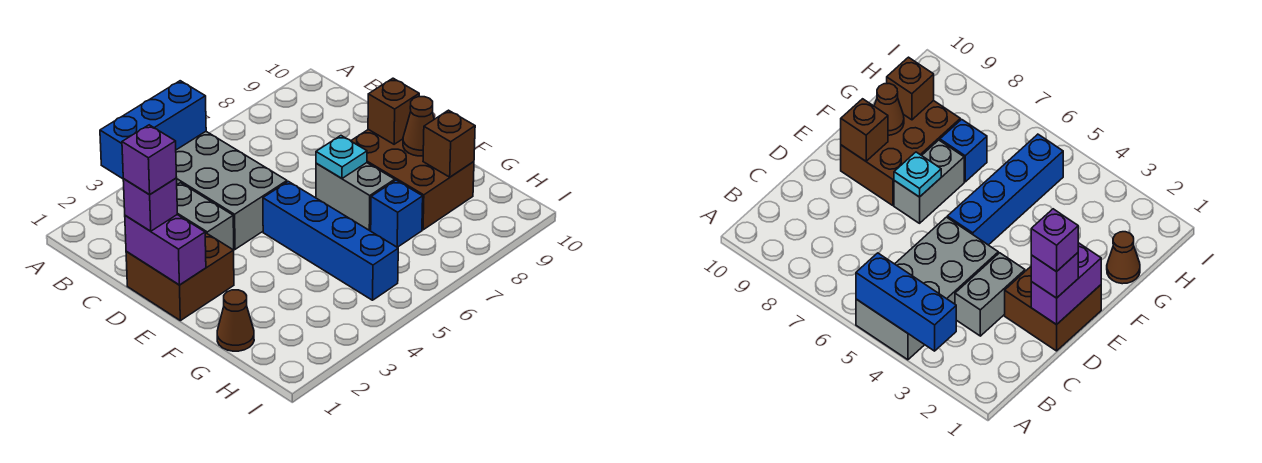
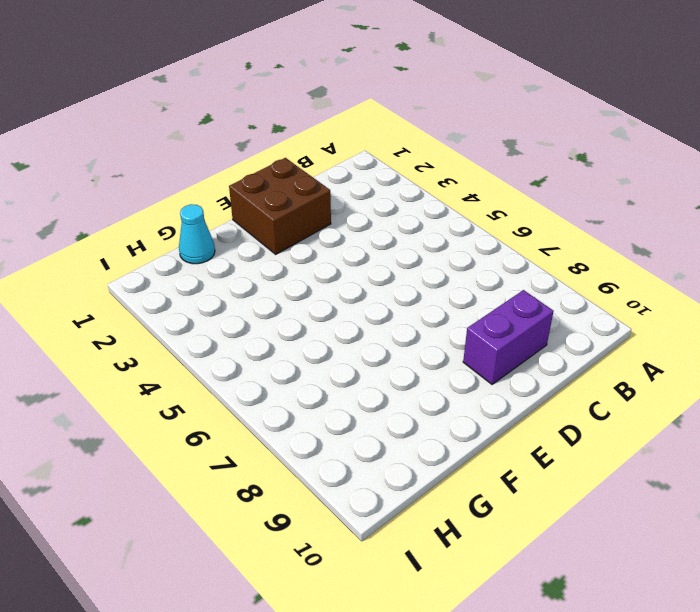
purple brick C9:D9 level 1 -> purple brick D1:E1 level 2
cyan cone G1 level 1 -> brown cone G1 level 1
none -> grey brick A4:D5 level 1
none -> grey brick C3:D3 level 1
none -> blue brick E5:H5 level 1

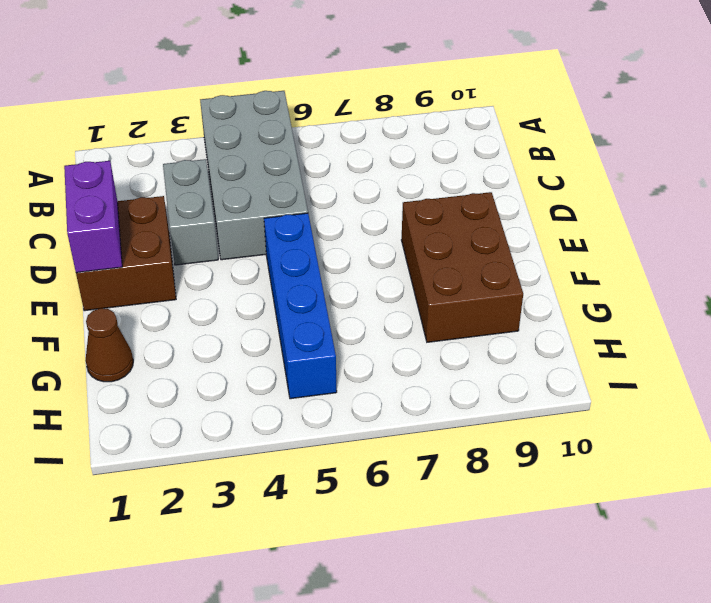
none -> grey brick E7:F7 level 1
none -> blue brick G7 level 1
none -> blue brick A3:A5 level 2

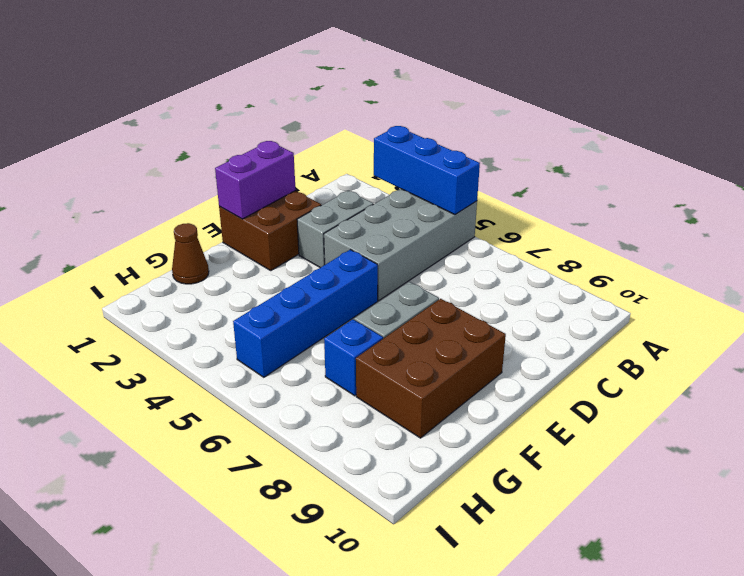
none -> cyan plate E7 level 2
none -> brown brick E9 level 2
none -> brown cone F9 level 2

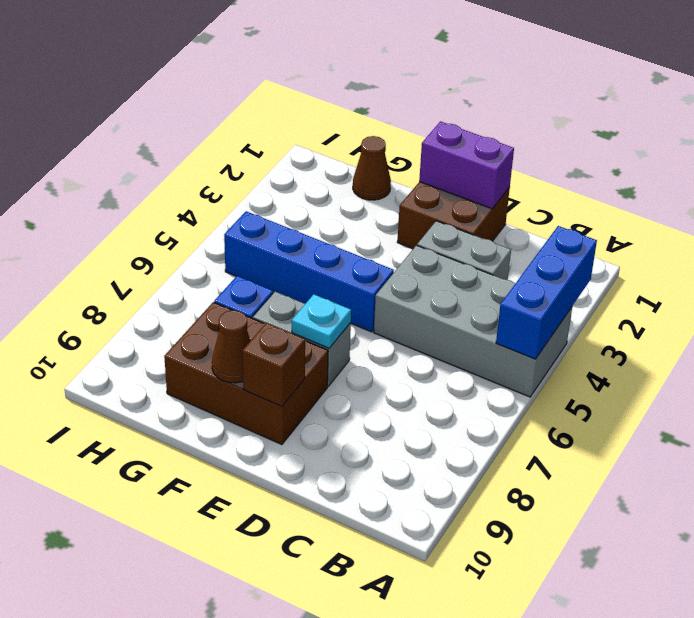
none -> brown brick G9 level 2
none -> purple brick D1 level 3
none -> purple brick D1 level 4

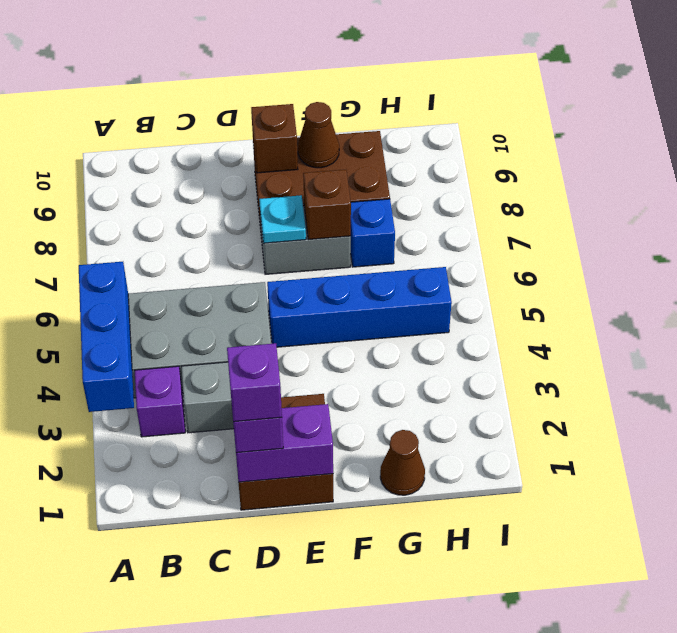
purple brick B3 level 1 -> none
brown brick F7 level 2 -> brown brick G9 level 2

